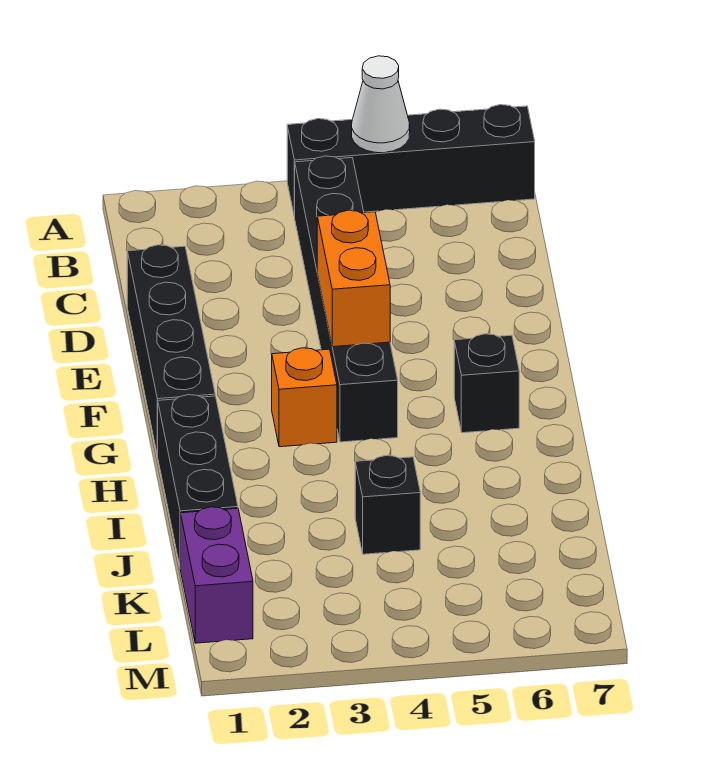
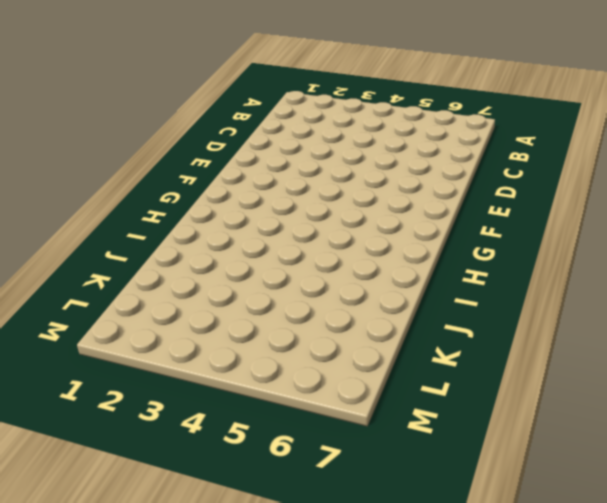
none -> black brick A4:A7 level 1
none -> black brick B4:G4 level 1

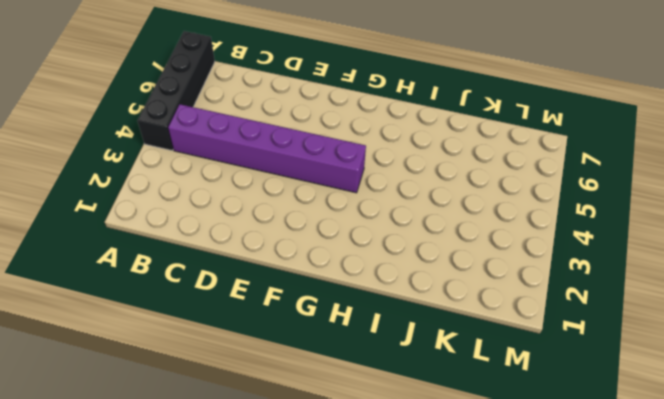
purple brick B4:G4 level 1 -> black brick B4:G4 level 1
none -> black brick D1:G1 level 1
none -> orange brick G3 level 1

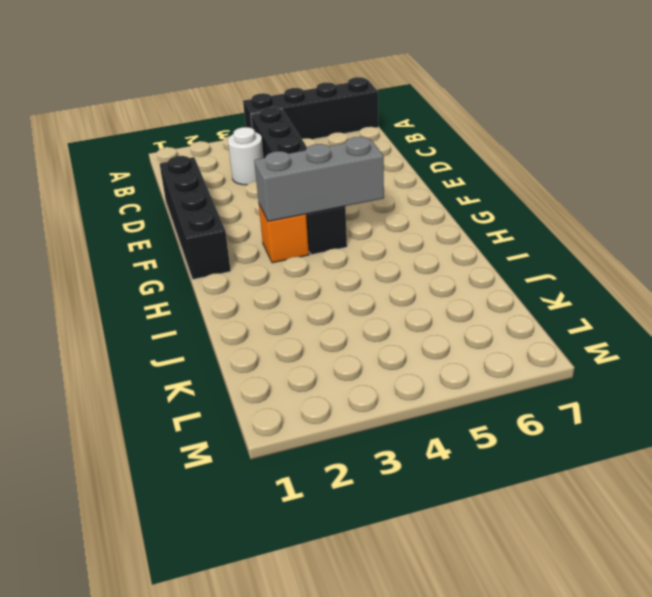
white round brick C3 level 1 -> none
grey brick G3:G5 level 2 -> none
none -> black brick G6 level 1
none -> black brick H1:J1 level 1

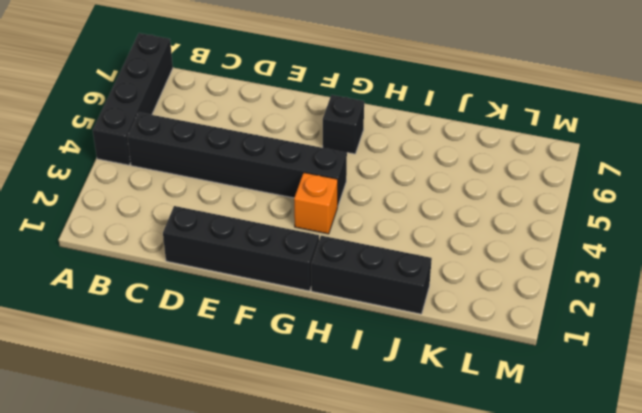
none -> black brick J4 level 1
none -> purple brick K1:L1 level 1

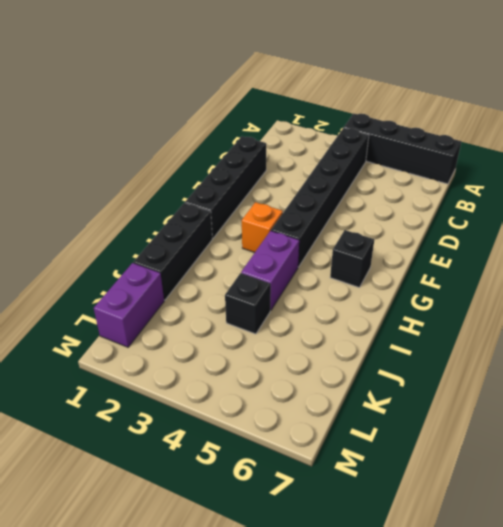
purple brick H4:I4 level 1 -> none
none -> white cone A5 level 2
none -> orange brick E4:F4 level 2

